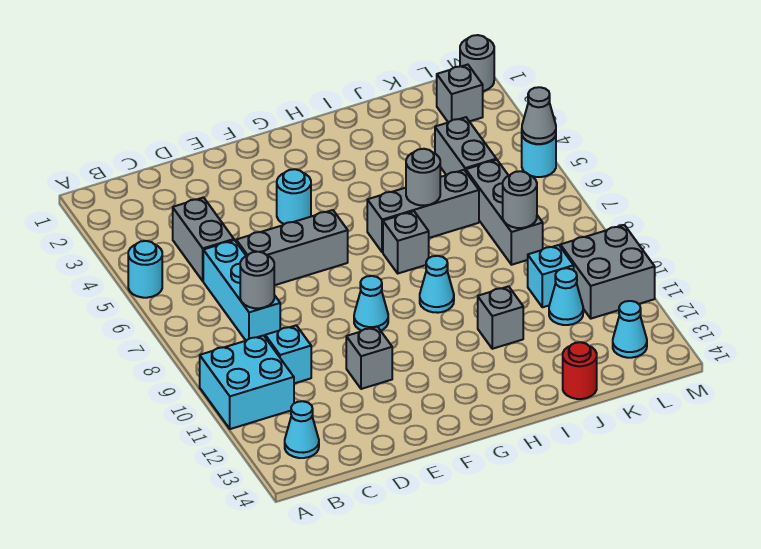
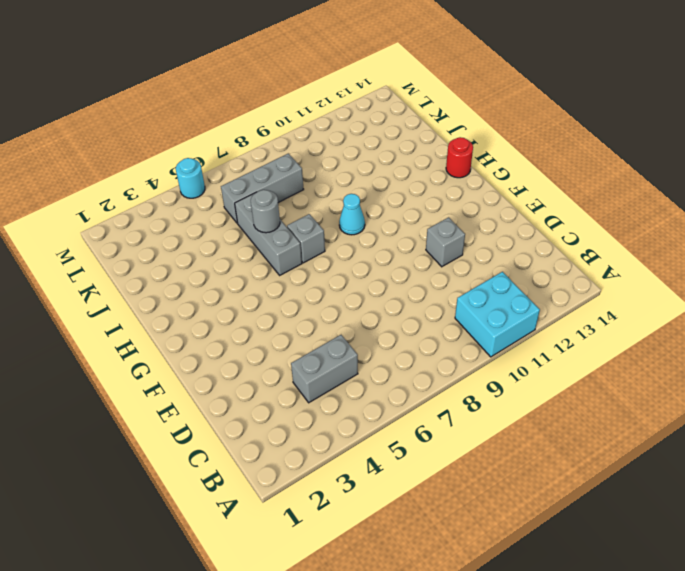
red round brick H14 level 1 -> red round brick J14 level 1
none -> cyan round brick A5 level 1
none -> cyan cone B13 level 1
none -> cyan brick C6:C8 level 1

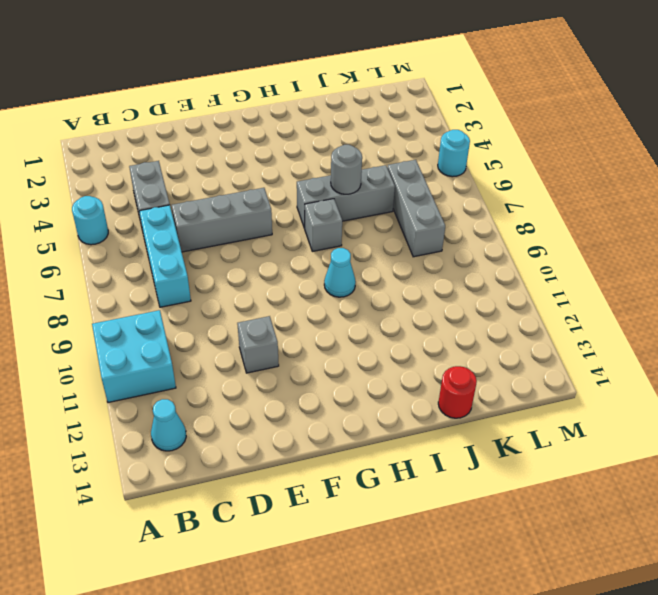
none -> cyan brick C10 level 1
none -> cyan round brick F4 level 1
none -> cyan cone F9 level 1

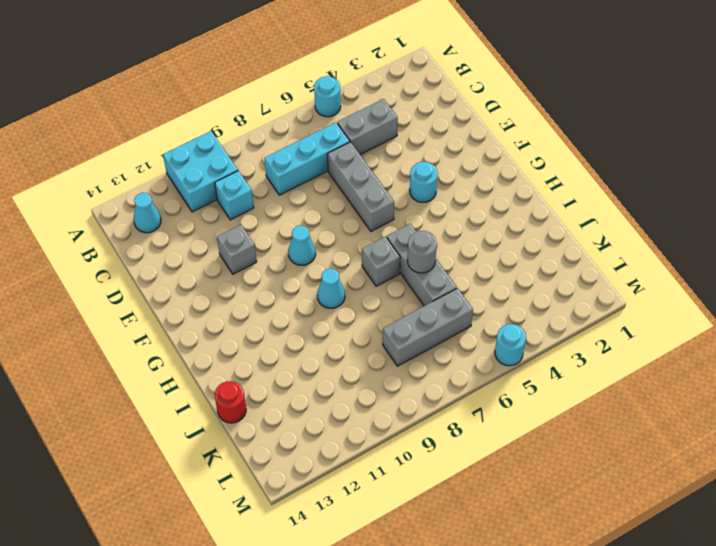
none -> grey brick I11 level 1
none -> grey brick K4:K5 level 1
none -> cyan brick K10 level 1

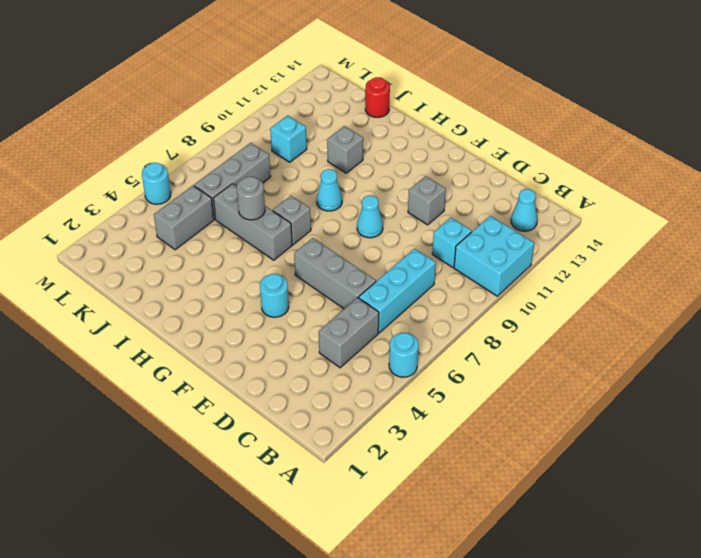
none -> cyan cone K11 level 1
none -> grey brick L2 level 1
none -> grey brick L10:M11 level 1

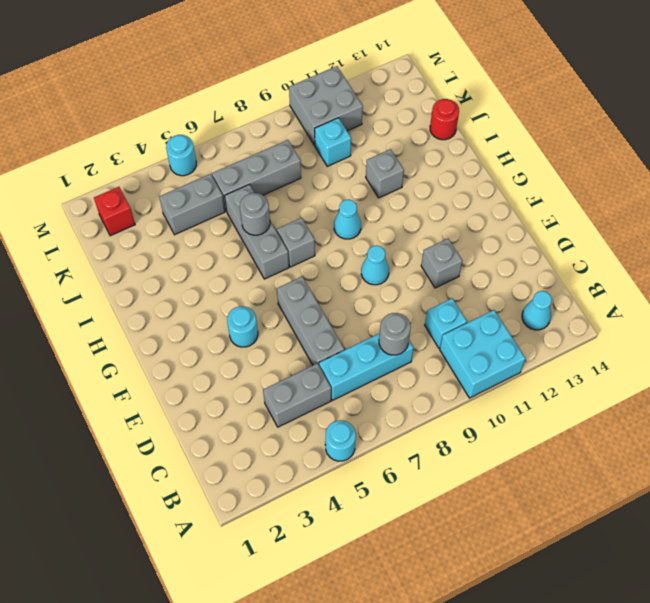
red brick L2 level 1 -> grey brick L2 level 1
none -> cyan cone K11 level 1
none -> cyan cone L13 level 1
none -> grey round brick M1 level 1

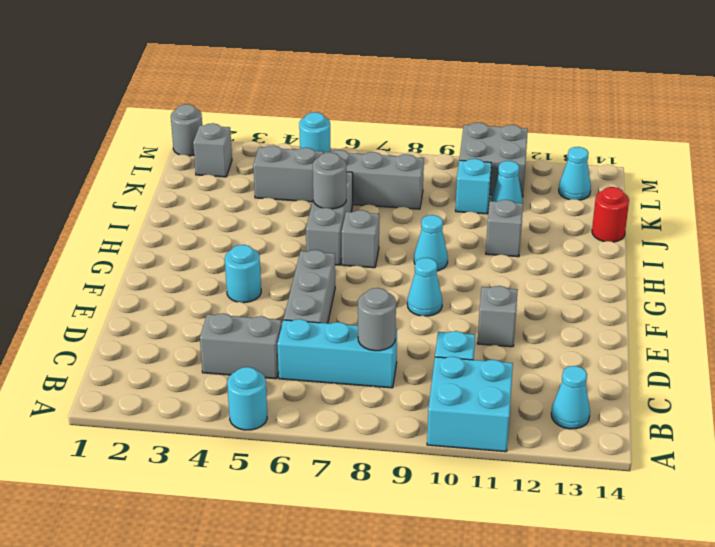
none -> grey round brick K8 level 2
none -> grey cone M5 level 2

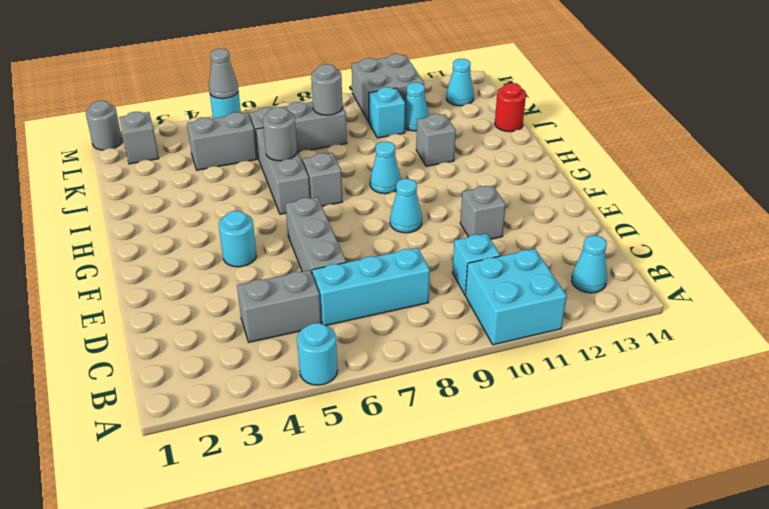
none -> grey round brick C8 level 2

